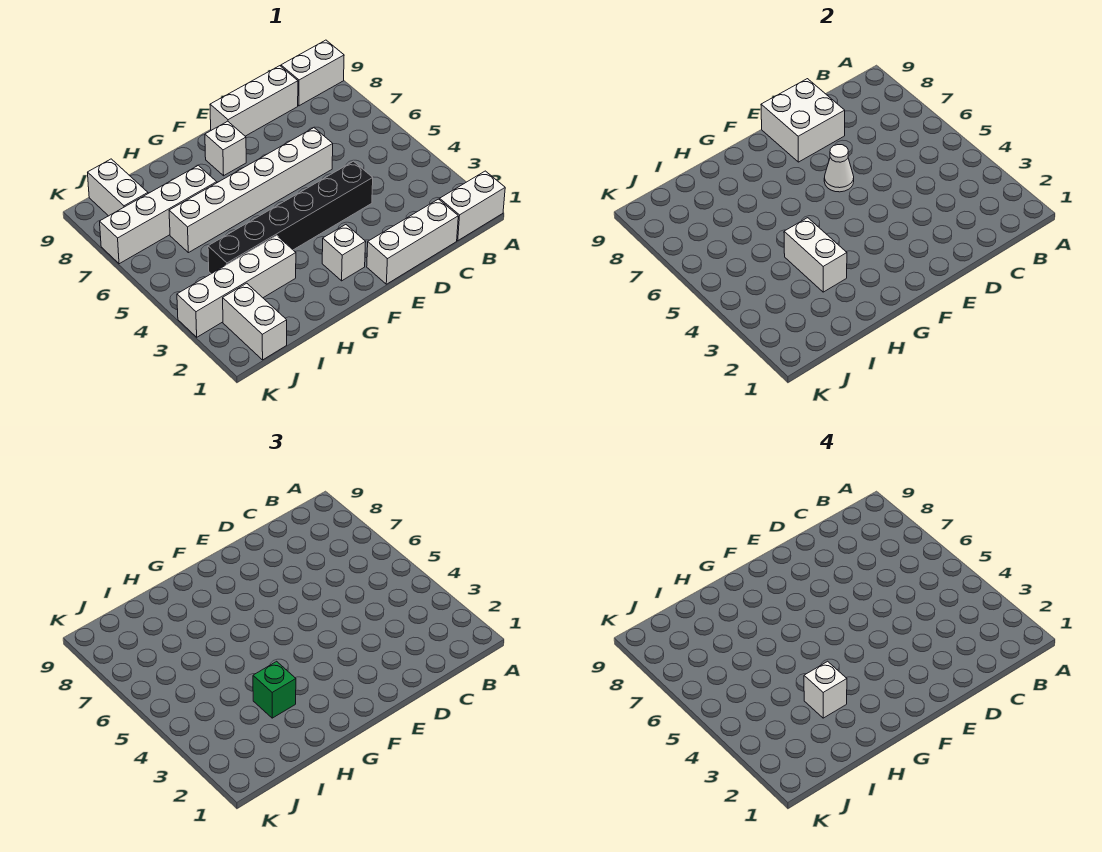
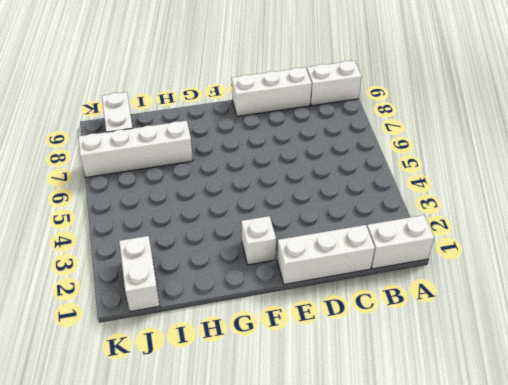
none -> black brick D4:I4 level 1
none -> white brick D6:I6 level 1
none -> white brick F8 level 1

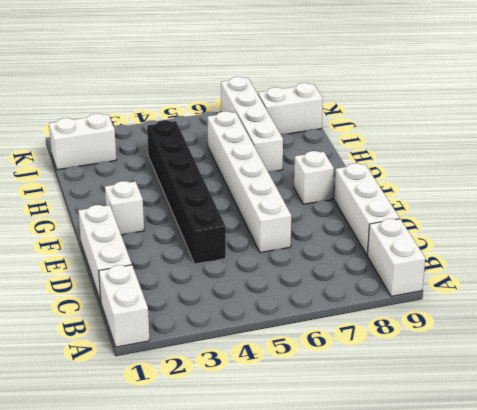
none -> white brick H3:K3 level 1
none -> white brick D8:E9 level 2
none -> white cone E6 level 2

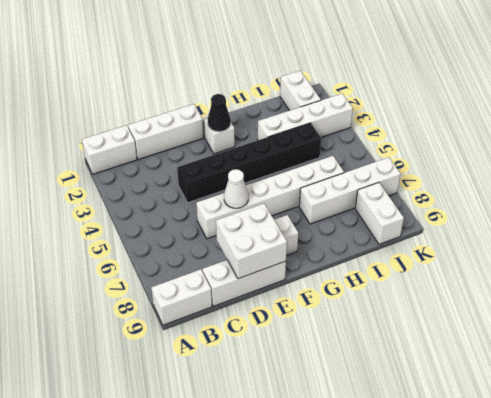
black cone F2 level 2 -> none
none -> white brick H3:H4 level 2
none -> green brick H3 level 3
none -> white brick H3 level 4

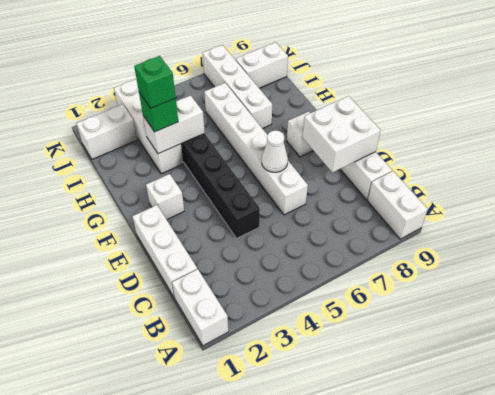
green brick H3 level 4 -> white brick H3 level 4

